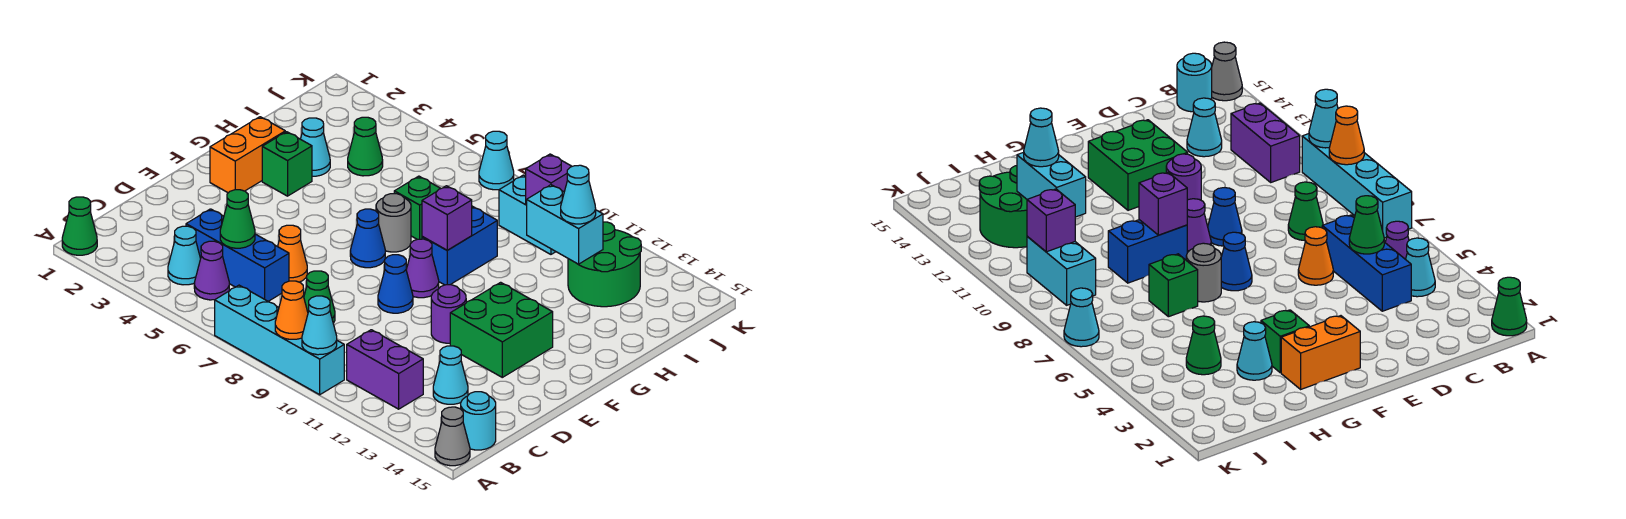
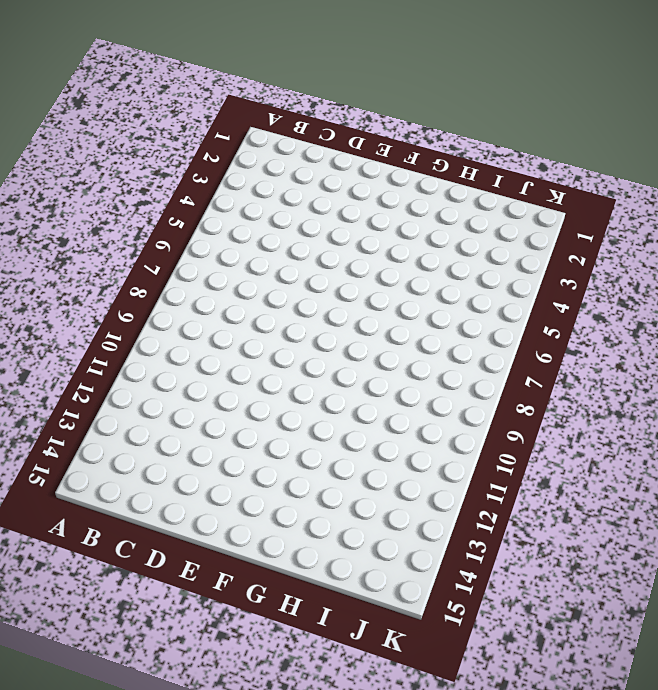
none -> green cone A1 level 1
none -> cyan brick A7:A10 level 1
none -> grey cone A15 level 1
none -> cyan cone B4 level 1

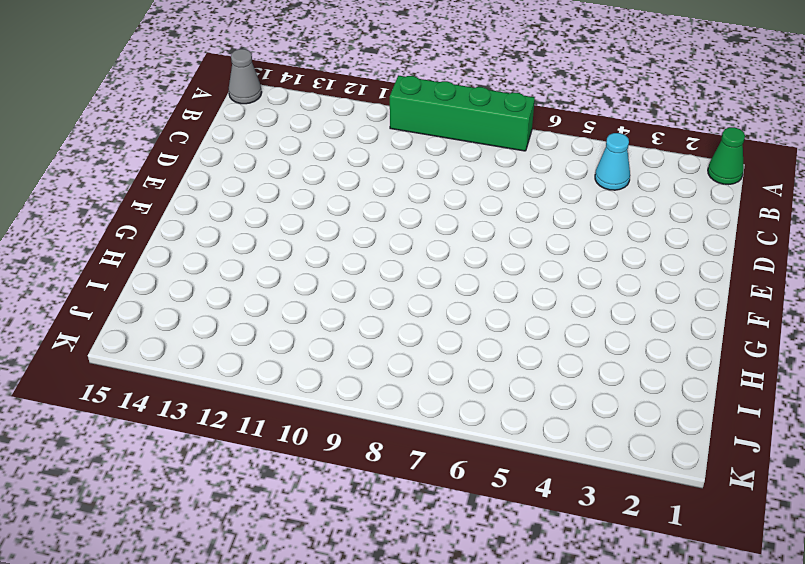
green brick A7:A10 level 1 -> cyan brick A7:A10 level 1
none -> purple cone B5 level 1
none -> purple brick B11:B12 level 1
none -> cyan round brick B15 level 1
none -> blue brick C4:C6 level 1

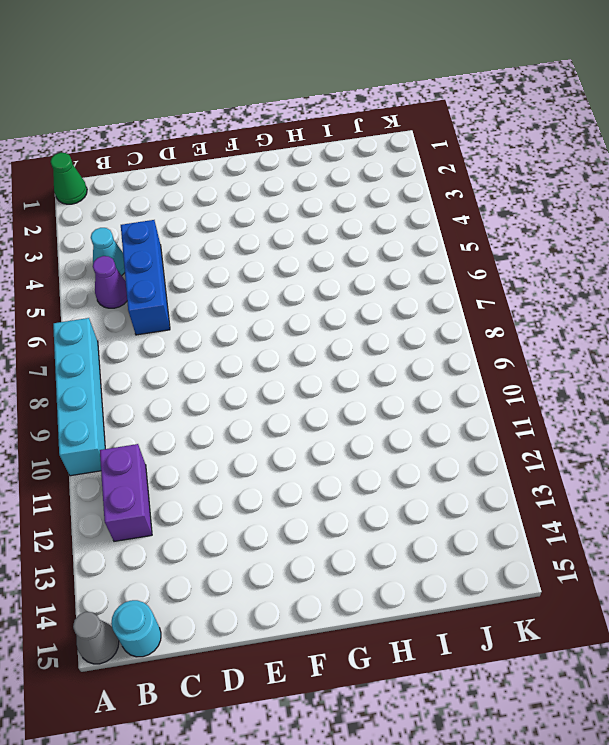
none -> green cone C8 level 1
none -> cyan cone C13 level 1
none -> orange cone D6 level 1
none -> blue cone E9 level 1

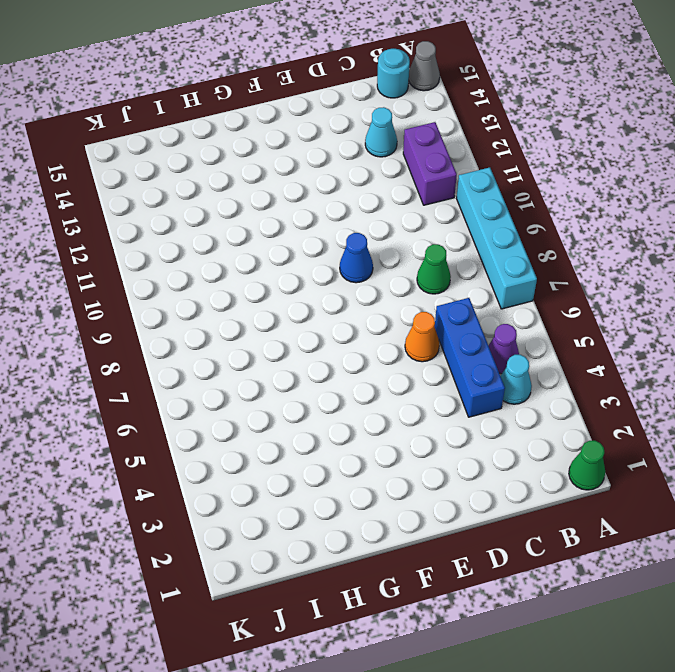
none -> purple round brick E11 level 1
none -> green brick E12:F13 level 1
none -> orange brick F2:G2 level 1
none -> blue cone F7 level 1

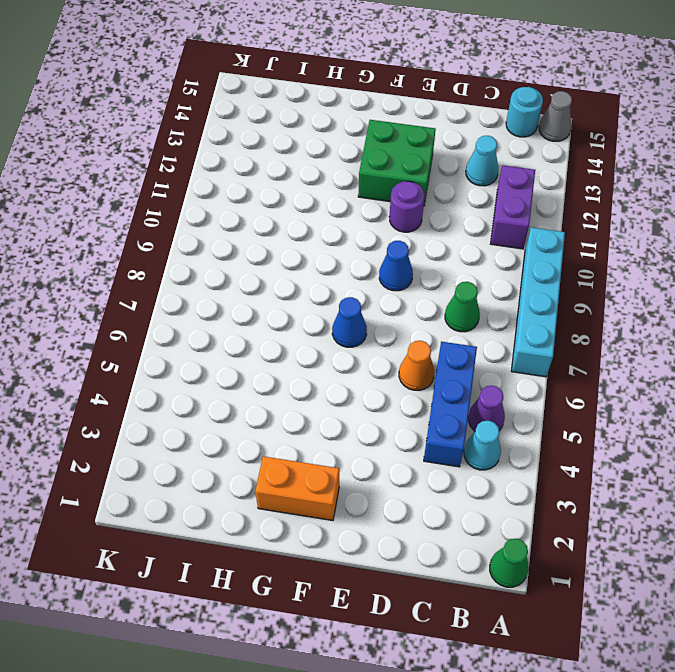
none -> purple cone F9 level 1
none -> green brick G3 level 1
none -> grey round brick G7 level 1
none -> blue brick G9:H9 level 1

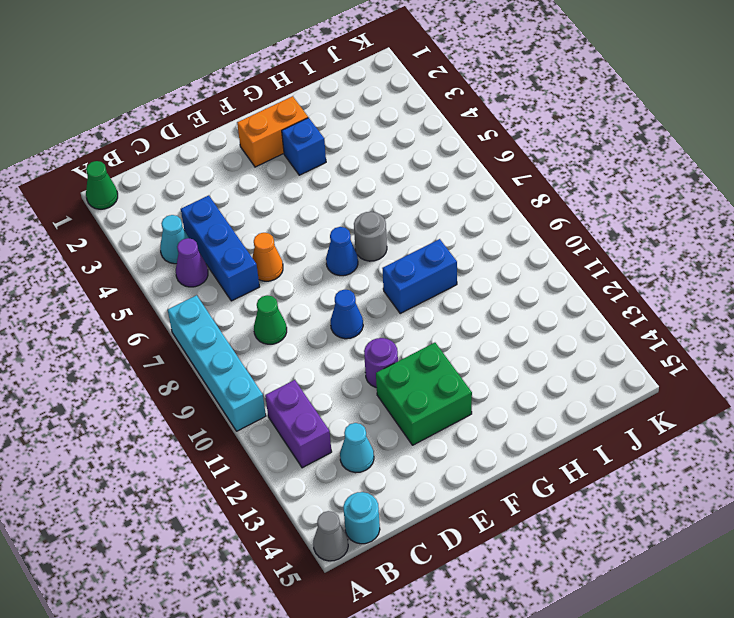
blue brick G3 level 1 -> green brick G3 level 1
none -> purple cone F9 level 1
none -> cyan cone H3 level 1
none -> green brick H7 level 1
none -> green cone I4 level 1

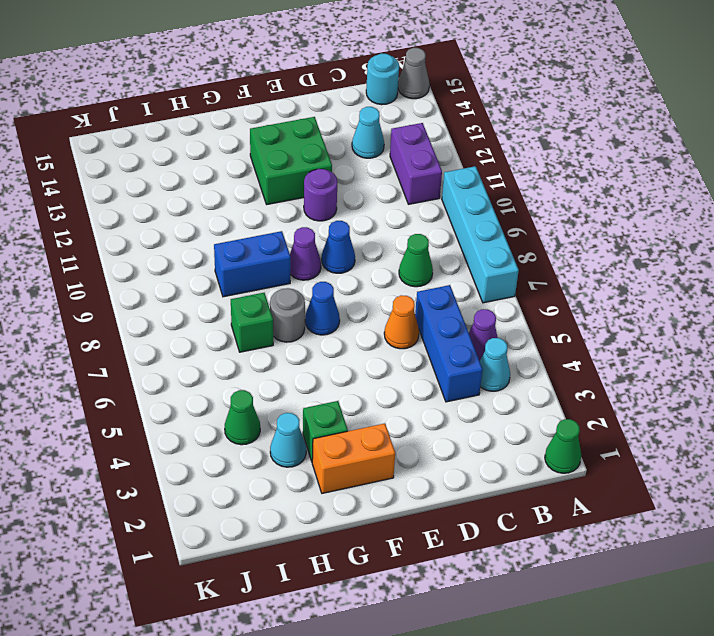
none -> green round brick I12:J13 level 1
none -> cyan brick J9:J10 level 1
none -> cyan cone K7 level 1
none -> orange cone A9 level 2

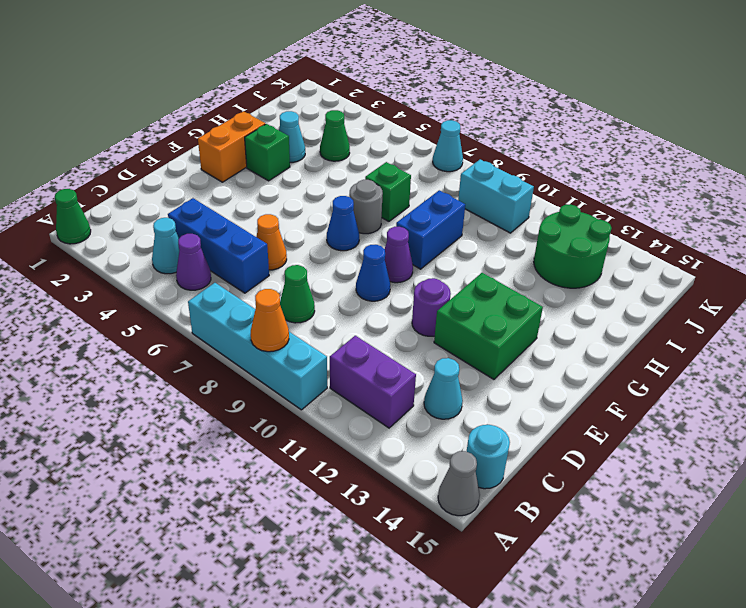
none -> cyan cone A10 level 2
none -> green cone C5 level 2
none -> purple brick G9 level 2
none -> cyan brick I11:I12 level 2

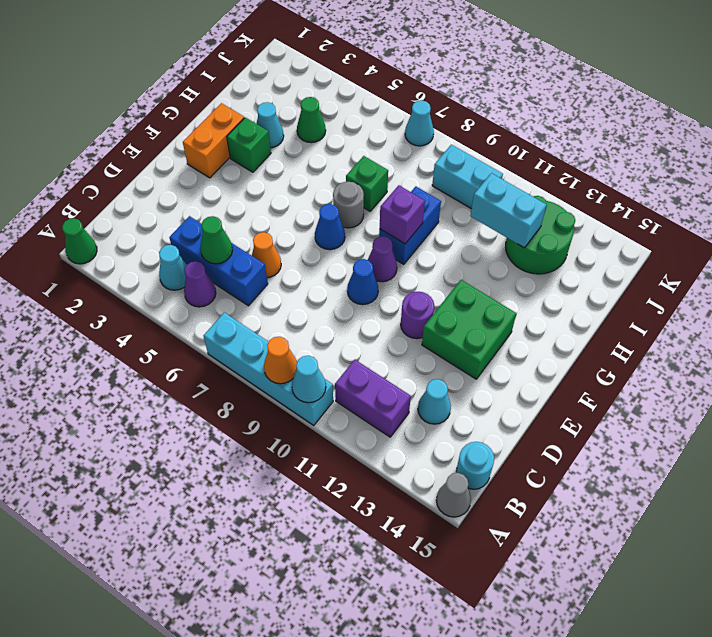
none -> green cone C8 level 1
none -> purple brick J10 level 2
none -> cyan cone I12 level 3

